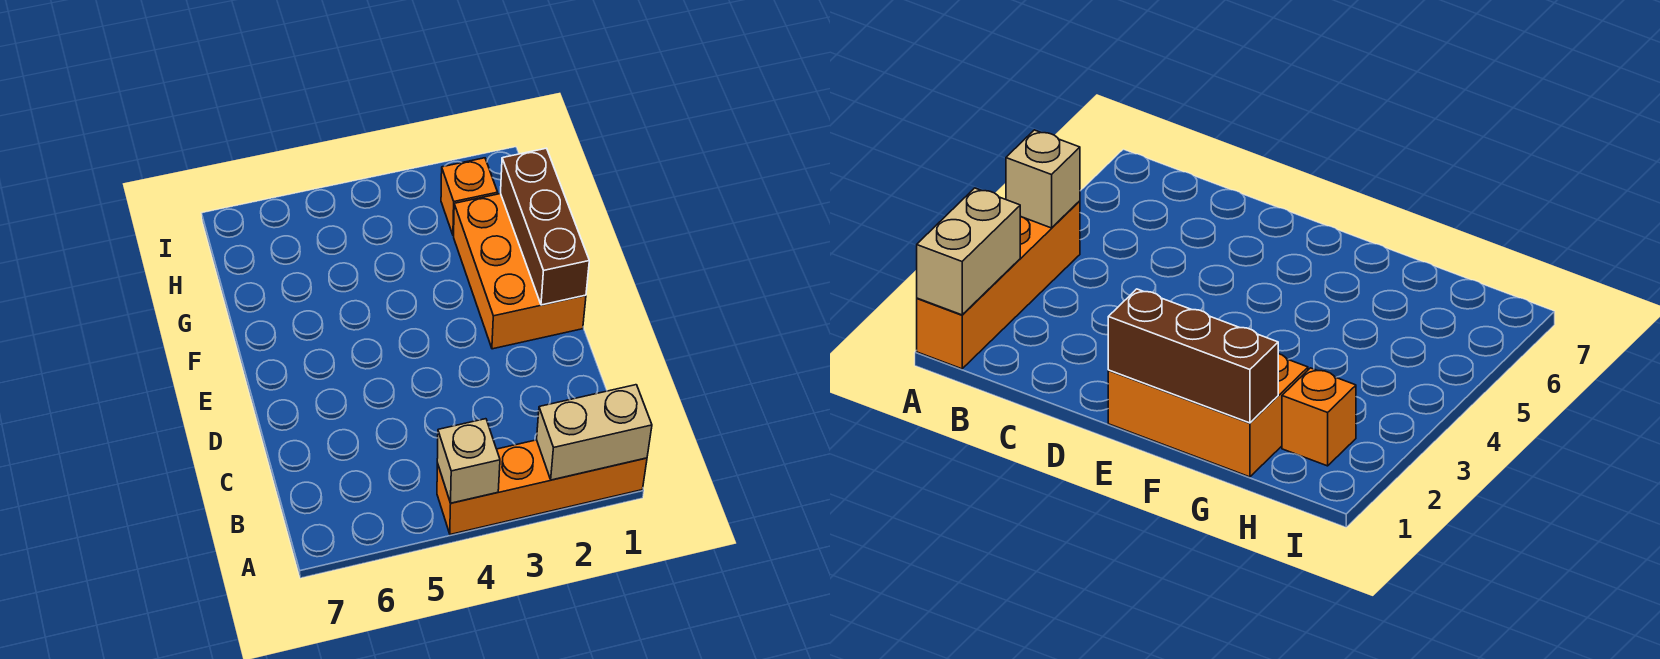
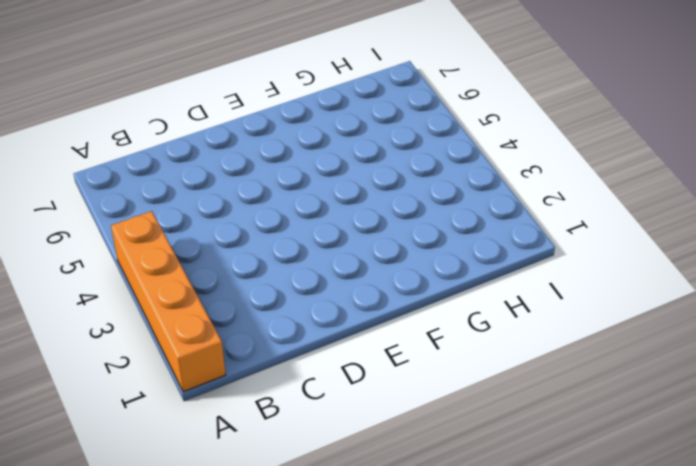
none -> orange brick E1:G2 level 1
none -> orange brick H2 level 1

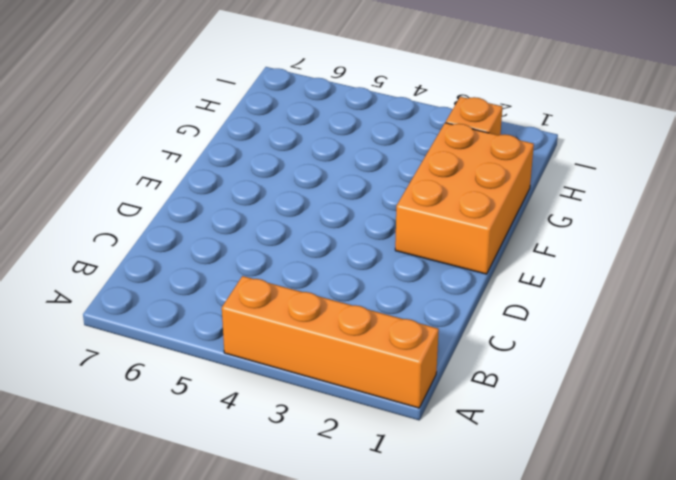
none -> tan brick A1:A2 level 2
none -> tan brick A4 level 2

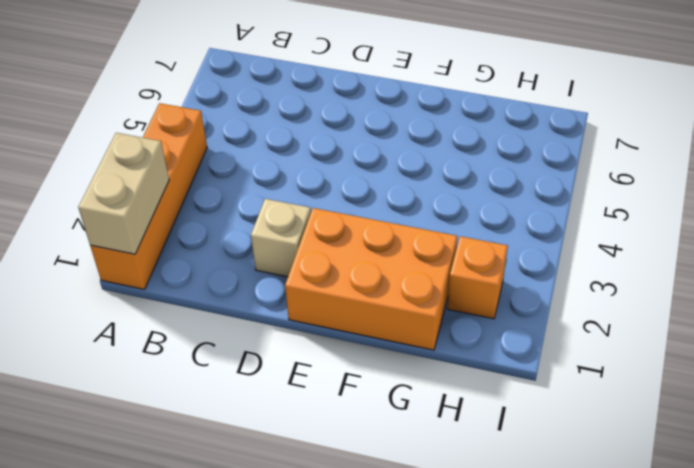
tan brick D2 level 1 -> tan brick A4 level 2
none -> brown brick E1:G1 level 2

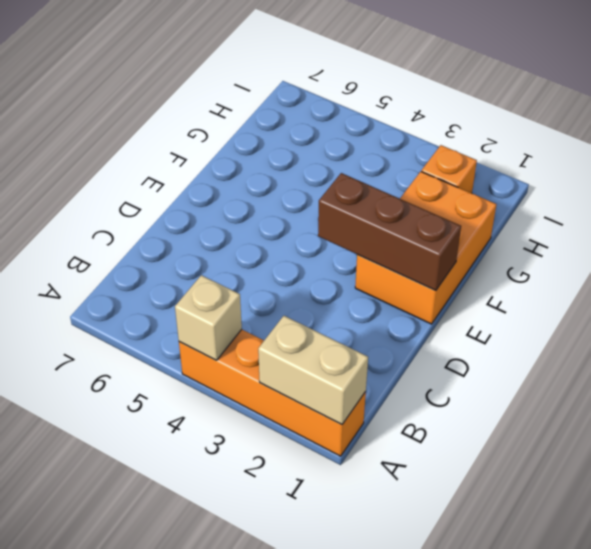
brown brick E1:E3 level 2 -> brown brick E1:G1 level 2

